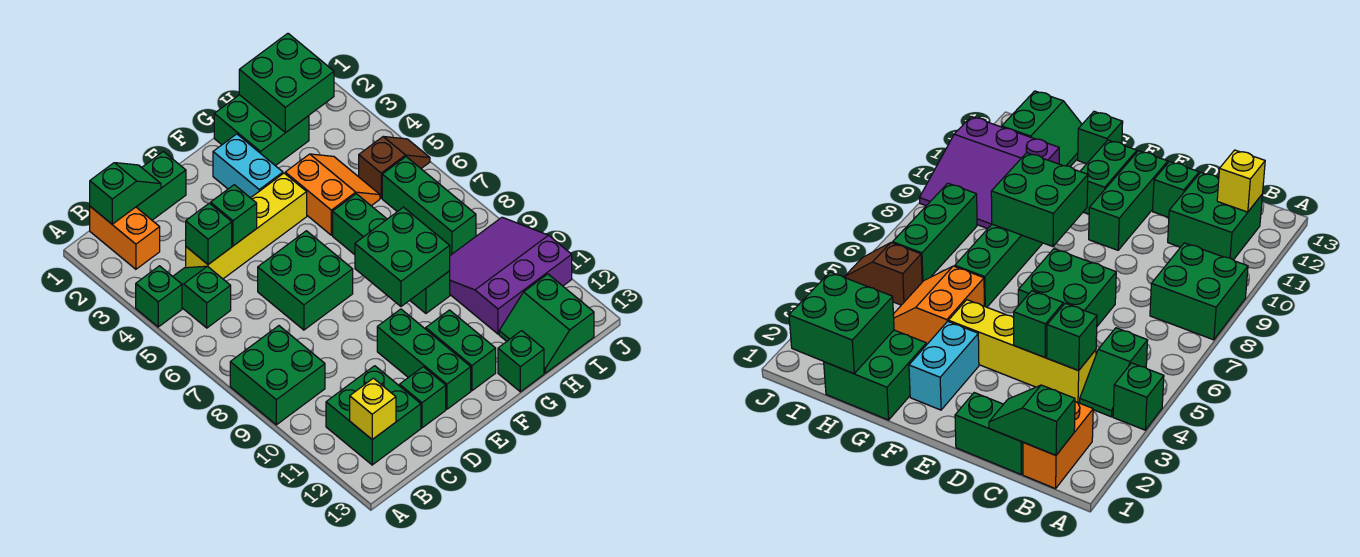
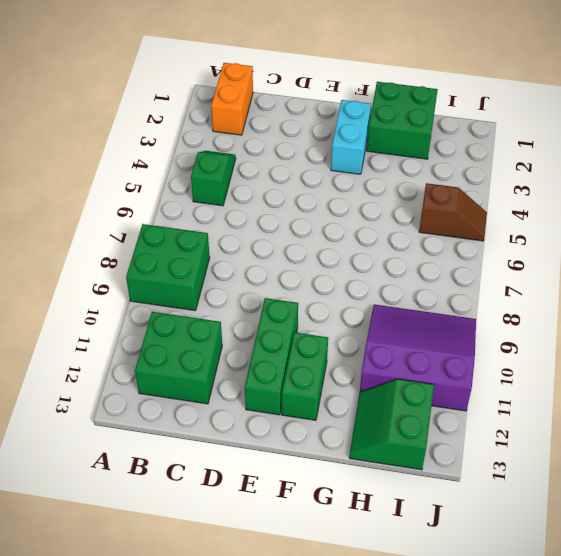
none -> green brick A4 level 1
none -> green brick C1:D1 level 1
none -> yellow brick C4:F4 level 1

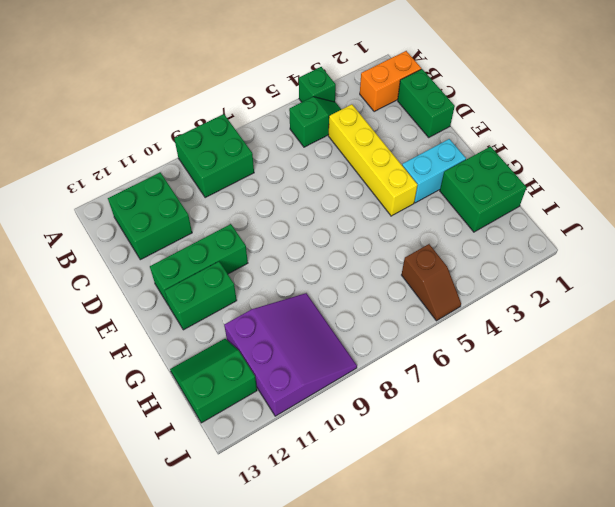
none -> green brick D6:E7 level 1
none -> green brick D12 level 1
none -> orange slope G4:H5 level 1 top G

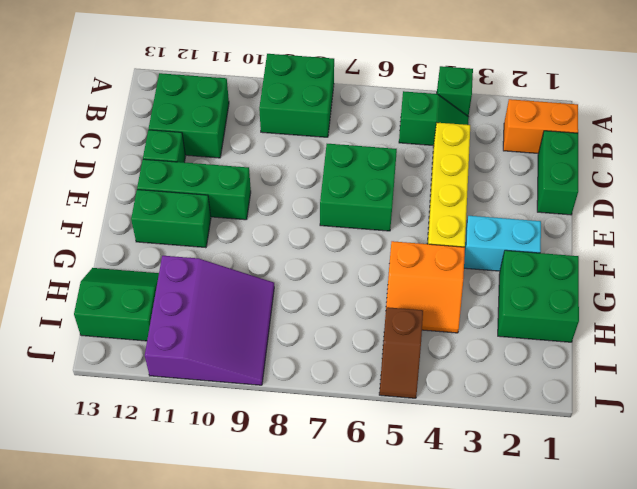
none -> green brick G6:G9 level 1
none -> green brick G13 level 1
none -> green brick I6:I8 level 1

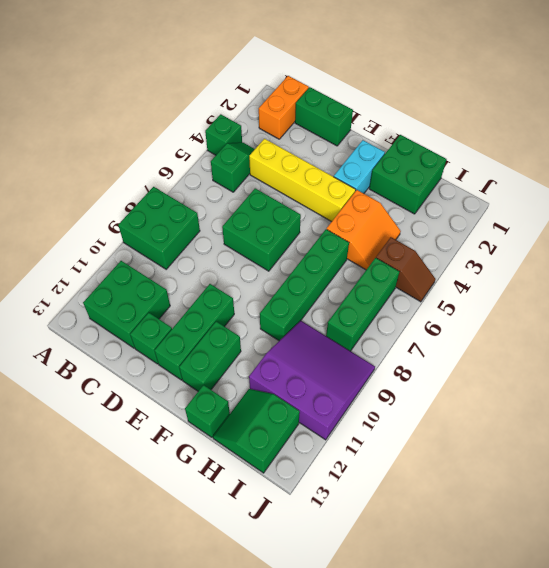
none -> green slope B1:C1 level 2 top B
none -> yellow brick B12 level 2
none -> green brick C4 level 2

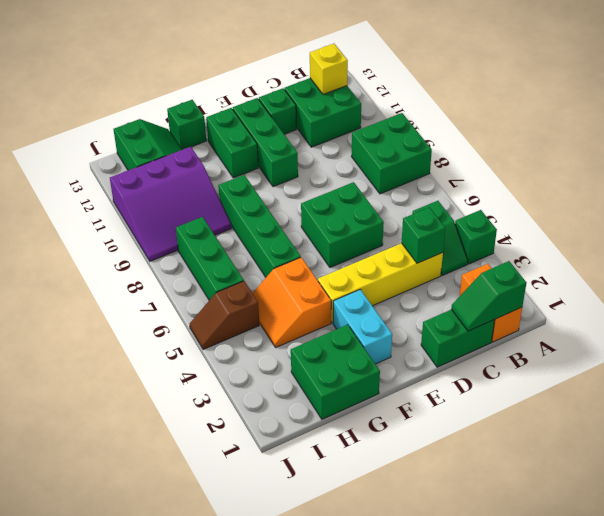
none -> green brick D4 level 2
none -> green brick F8:G9 level 2
none -> green brick H1:I2 level 2

